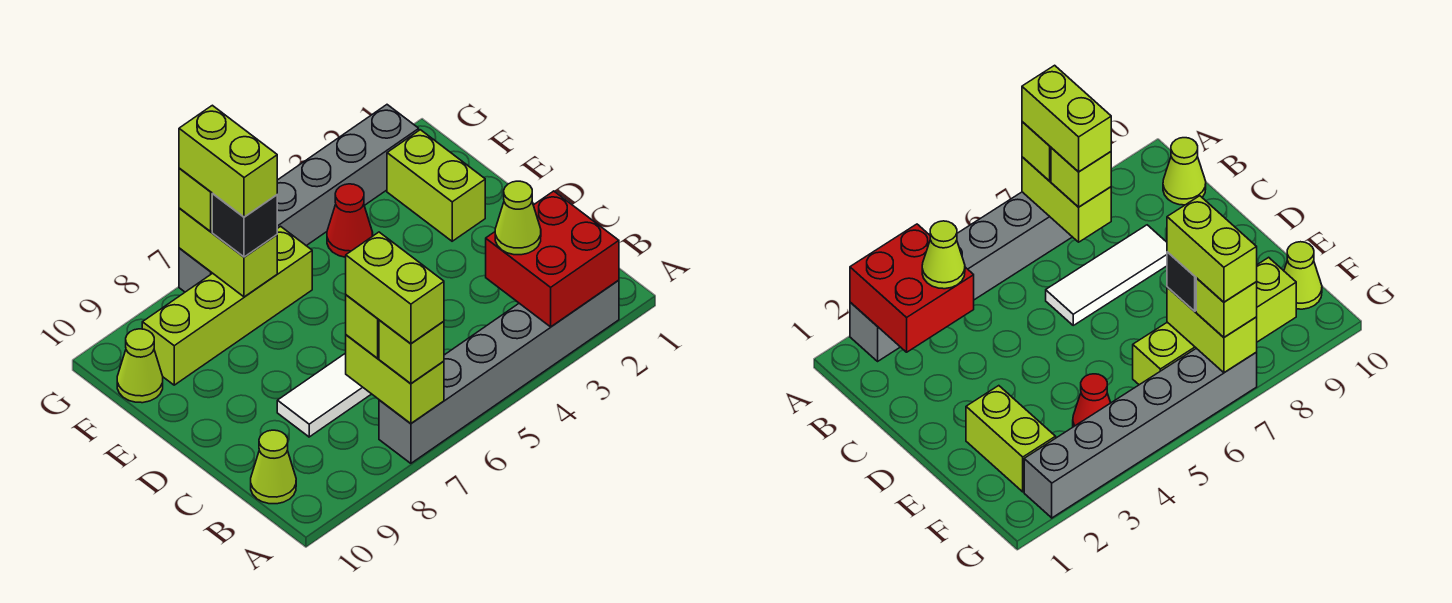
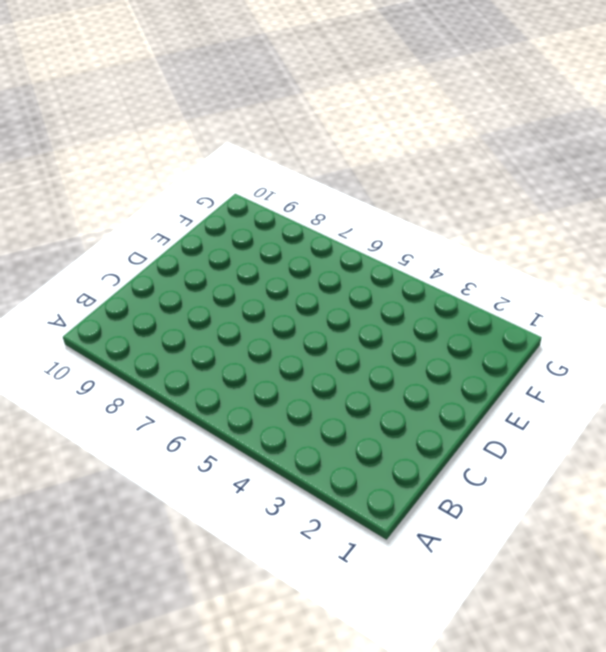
none -> grey brick A2:A7 level 1
none -> lime cone B10 level 1
none -> white tile C6:C8 level 1

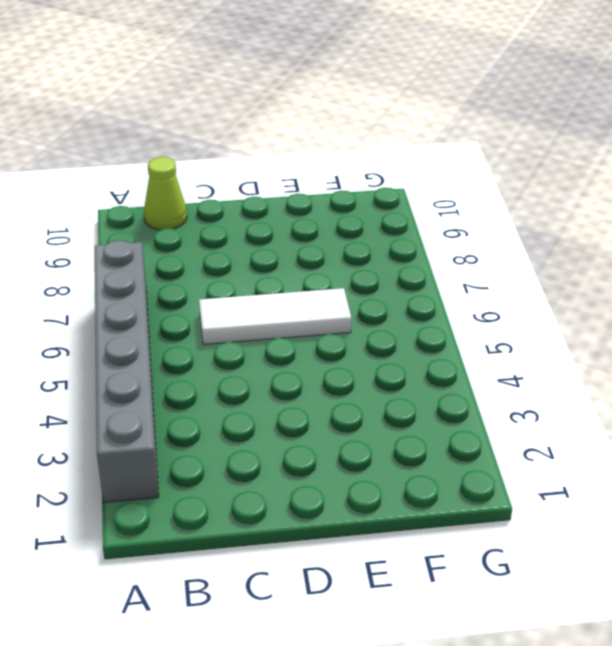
white tile C6:E6 level 1 -> white tile C6:C8 level 1
none -> lime brick E2:F2 level 1
none -> red cone F4 level 1
none -> lime brick F6:F9 level 1

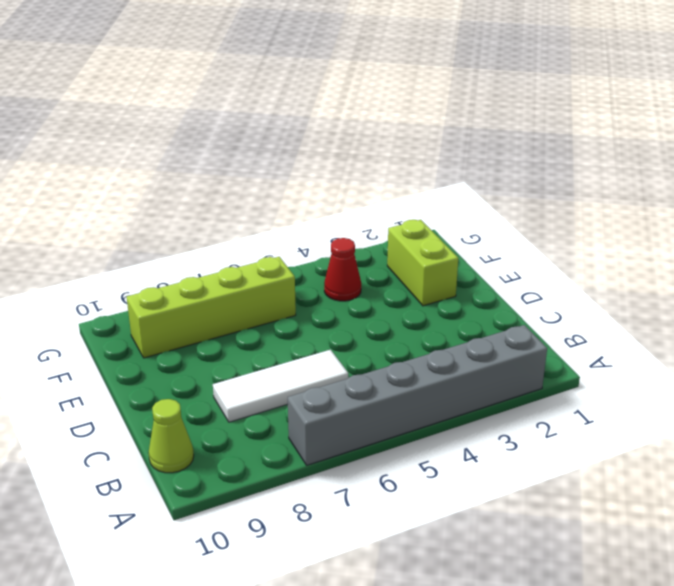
none -> lime cone F10 level 1
none -> grey brick G2:G7 level 1
none -> red brick A2:B3 level 2

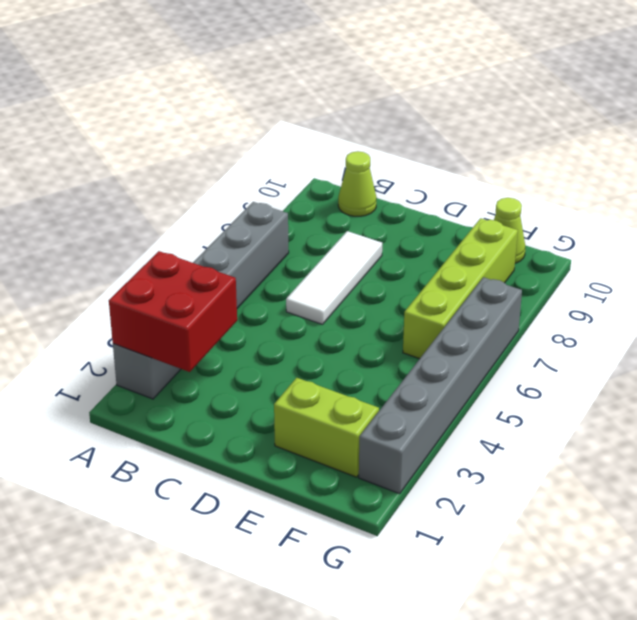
none -> red cone F4 level 1
none -> lime brick A7:B7 level 2
none -> lime brick F7:G7 level 2

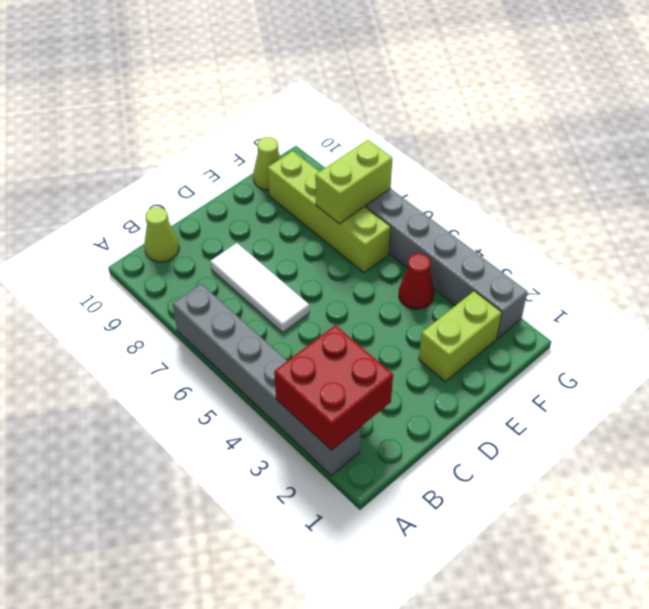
none -> lime brick A7:B7 level 2
none -> lime brick A7 level 3
none -> lime cone B3 level 3

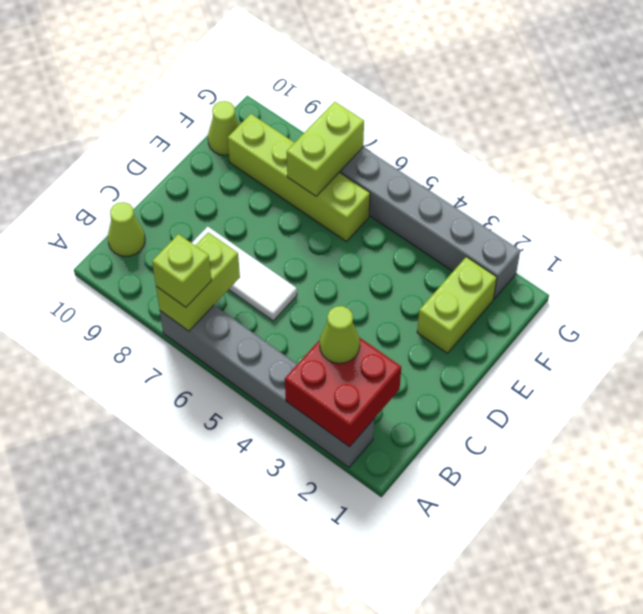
none -> red cone F4 level 1
none -> lime brick B7 level 3
none -> black brick F7 level 3

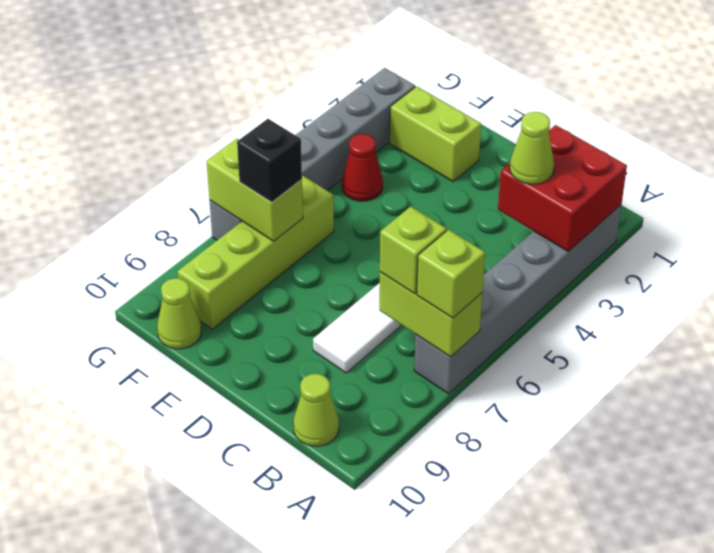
none -> lime brick G7 level 3
none -> lime brick A7:B7 level 4
none -> lime brick F7:G7 level 4

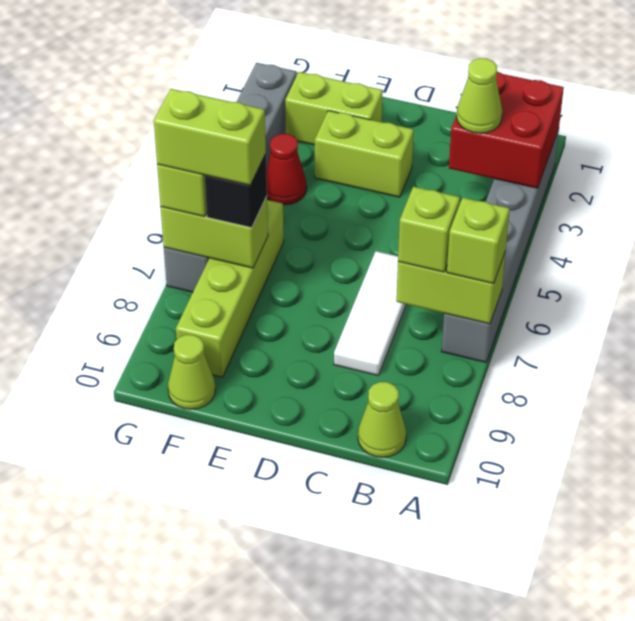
lime brick D3:E3 level 1 -> lime brick A7:B7 level 4

